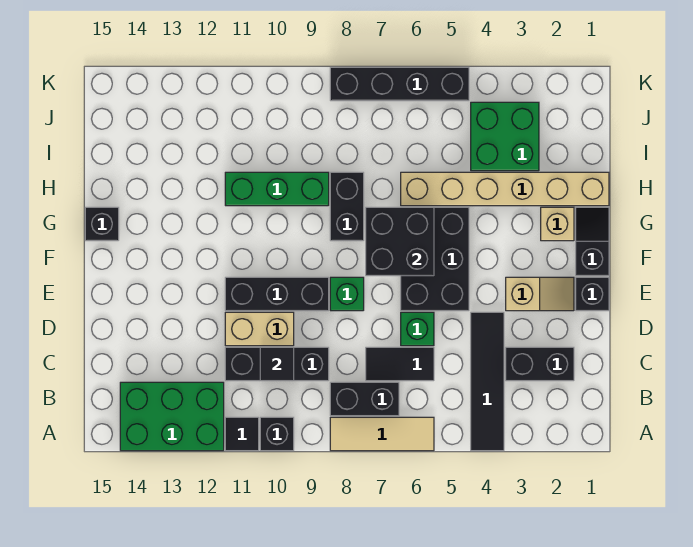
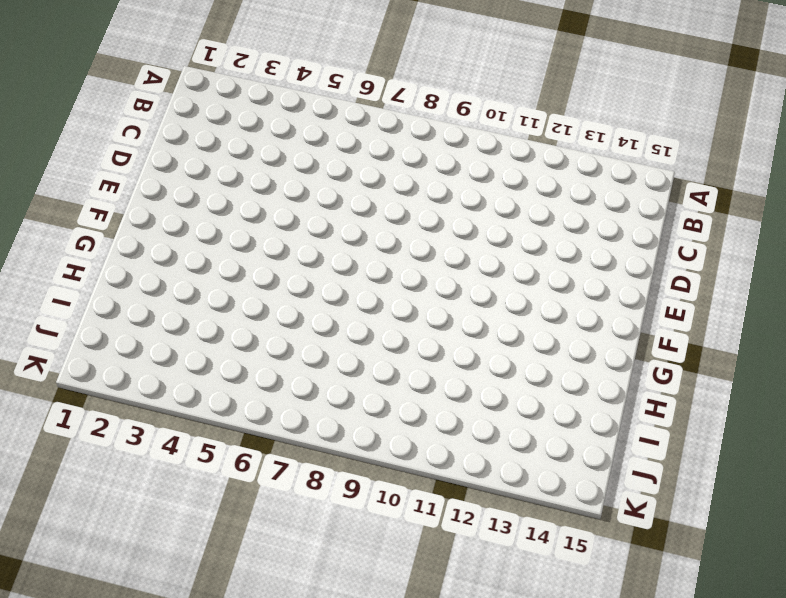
none -> black tile A4:D4 level 1
none -> tan tile A6:A8 level 1
none -> black brick A10 level 1

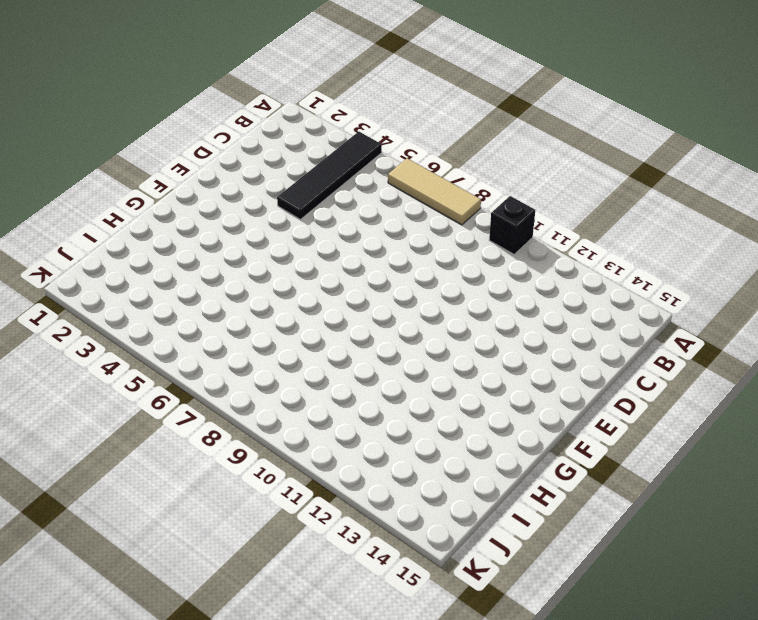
none -> black tile A11 level 1
none -> green brick A12:B14 level 1
none -> black brick B7:B8 level 1

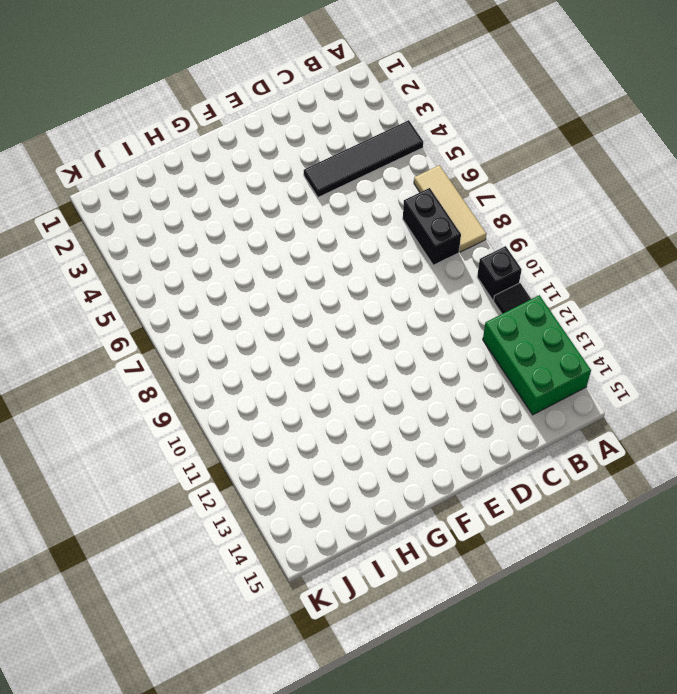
none -> black brick C2:C3 level 1
none -> black tile C6:C7 level 1
none -> black brick C9:C11 level 1

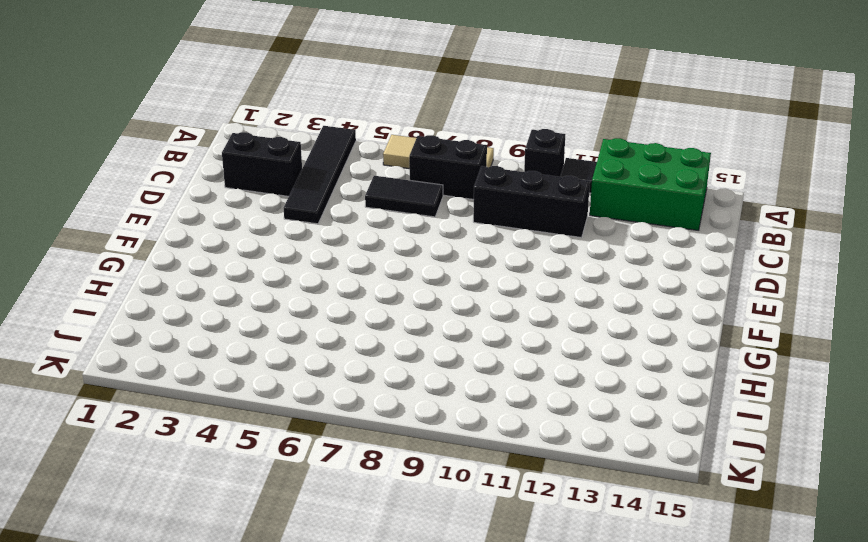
none -> green brick D6 level 1
none -> tan brick D10:D11 level 1
none -> black brick E1 level 1

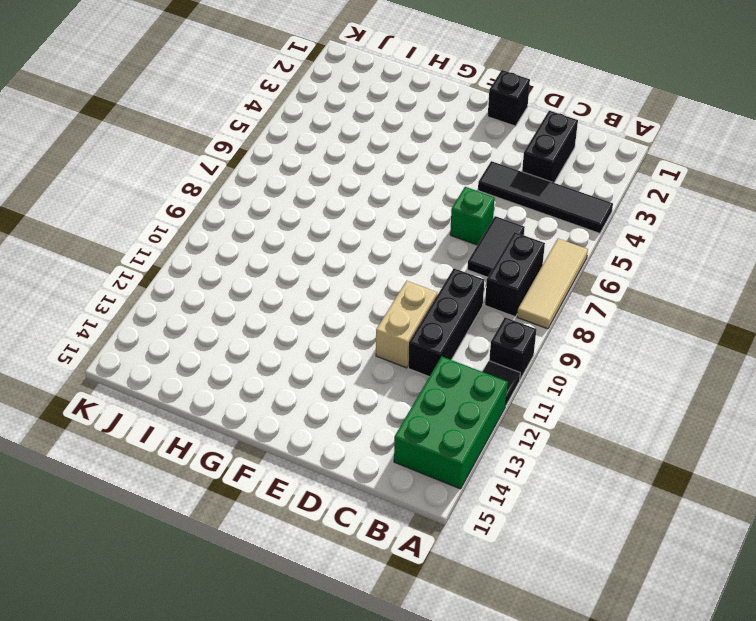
none -> tan slope E2:E3 level 1 top 3
none -> black brick E5:G6 level 1
none -> green brick E8 level 1

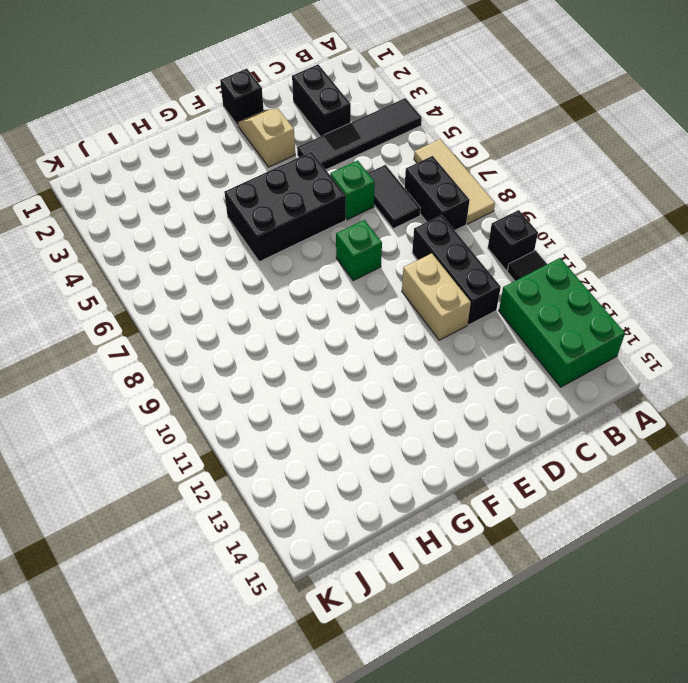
none -> black brick E9:E11 level 1
none -> black slope F1:G1 level 1 top F
none -> tan brick G2 level 1

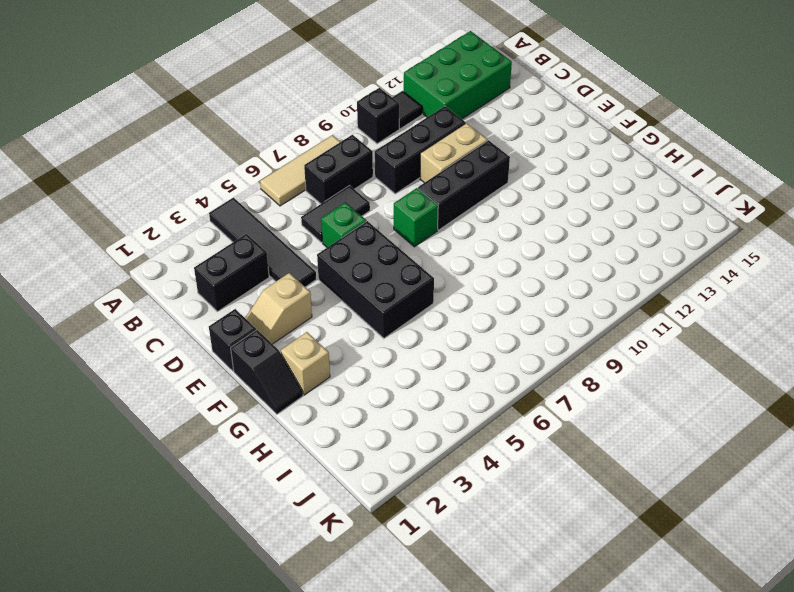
none -> black brick G8:H8 level 1
none -> black brick G15 level 1
none -> tan brick H1:H6 level 1

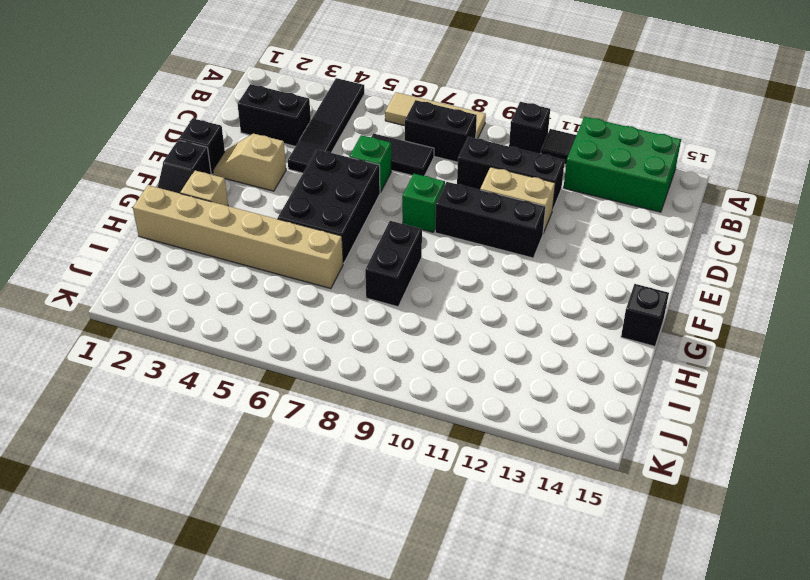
none -> green brick H9:H11 level 1
none -> green brick I3:J4 level 1
none -> black brick K5:K8 level 1

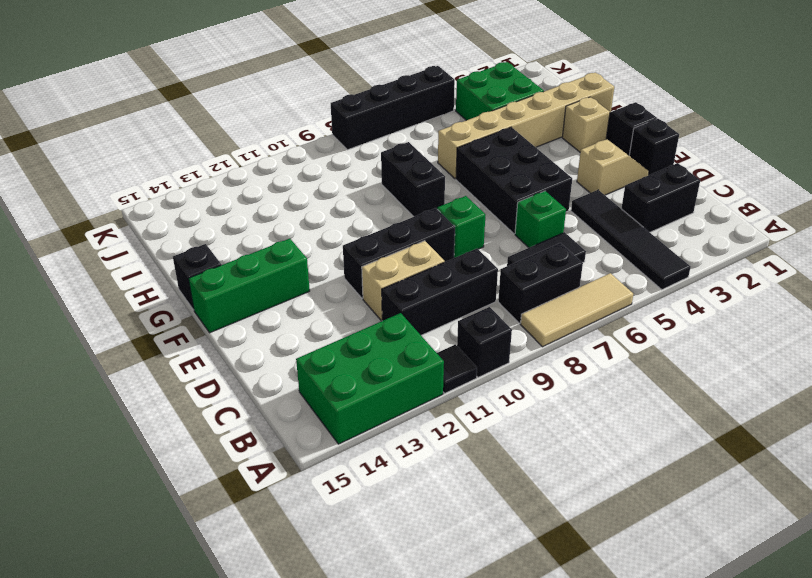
green brick F13:F15 level 1 -> green brick H9:H11 level 1
none -> black tile C10 level 2
none -> black brick F6:G7 level 2

